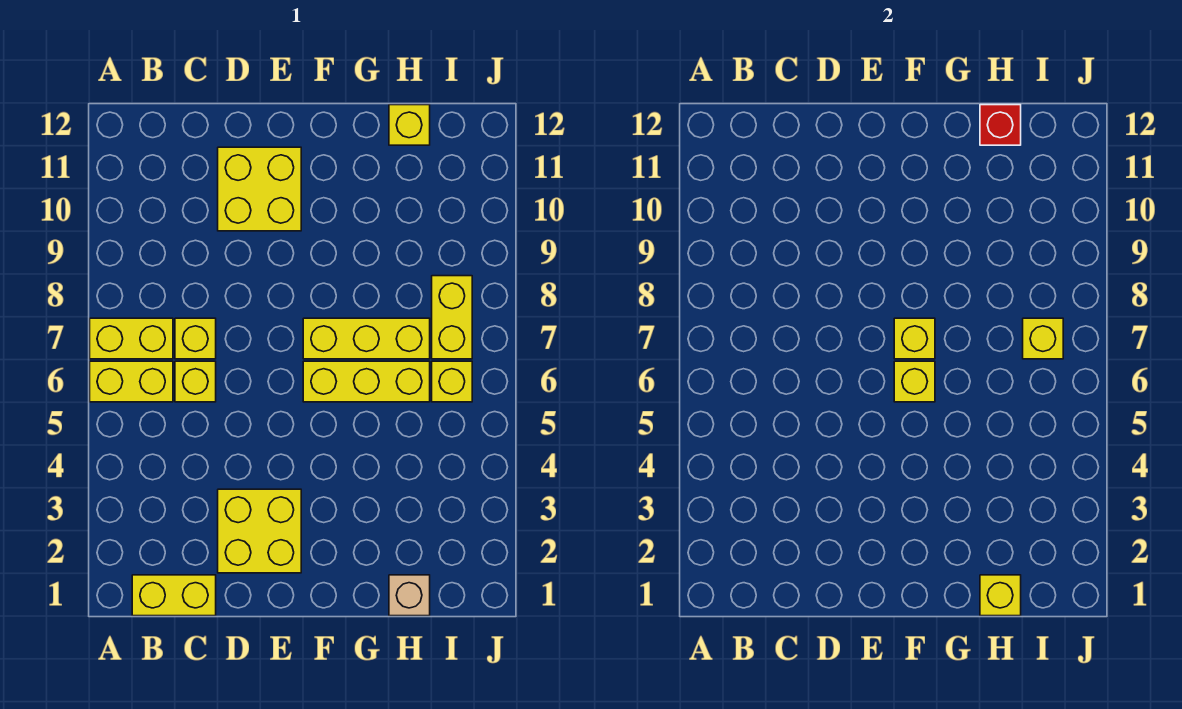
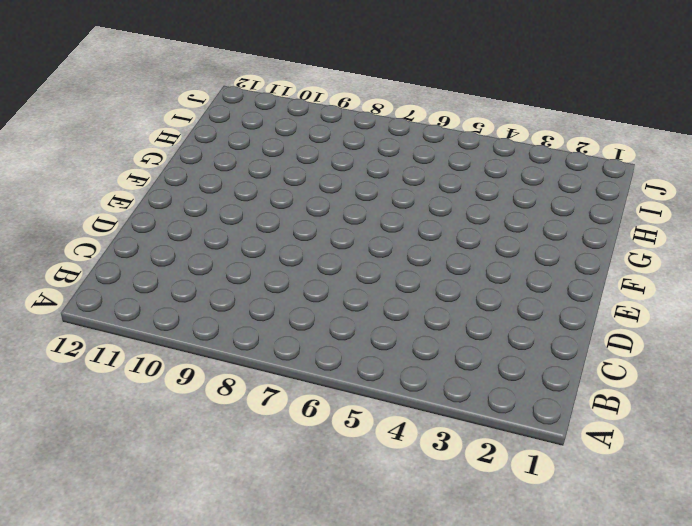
none -> yellow brick A6:B6 level 1
none -> yellow brick A7:B7 level 1
none -> yellow brick B1:C1 level 1

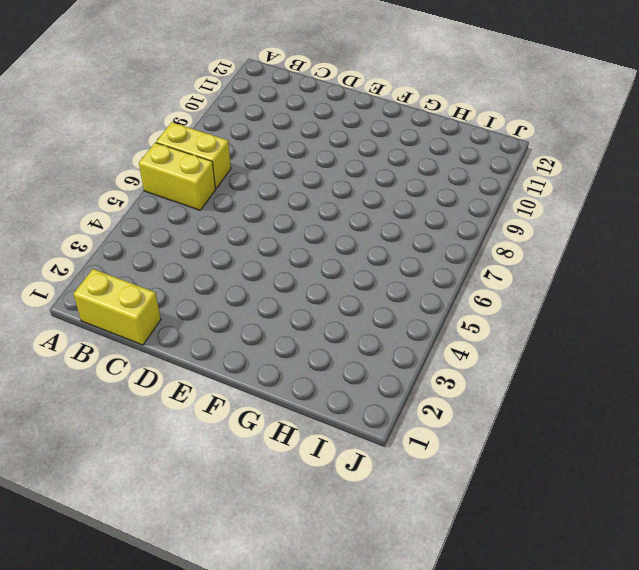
none -> yellow brick C6 level 1
none -> yellow brick C7 level 1
none -> yellow brick D2:E3 level 1

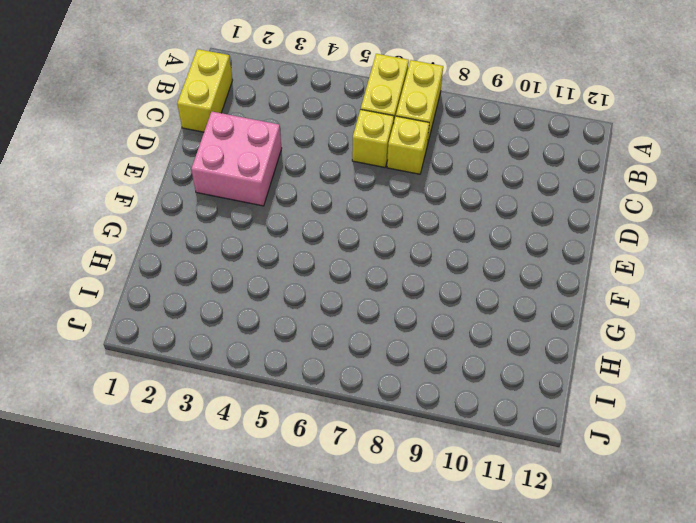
pink brick D2:E3 level 1 -> yellow brick D2:E3 level 1
none -> yellow brick D10:E11 level 1
none -> yellow brick F6:H6 level 1
none -> yellow brick F7:H7 level 1

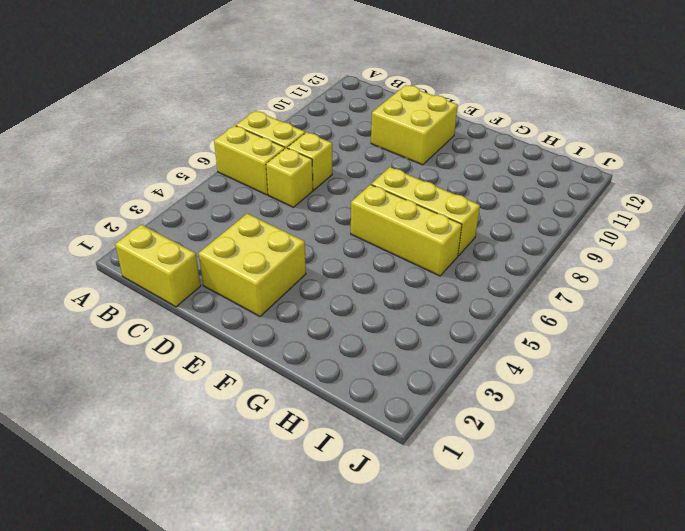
none -> tan brick H1 level 1
none -> yellow brick H12 level 1
none -> yellow brick I6 level 1

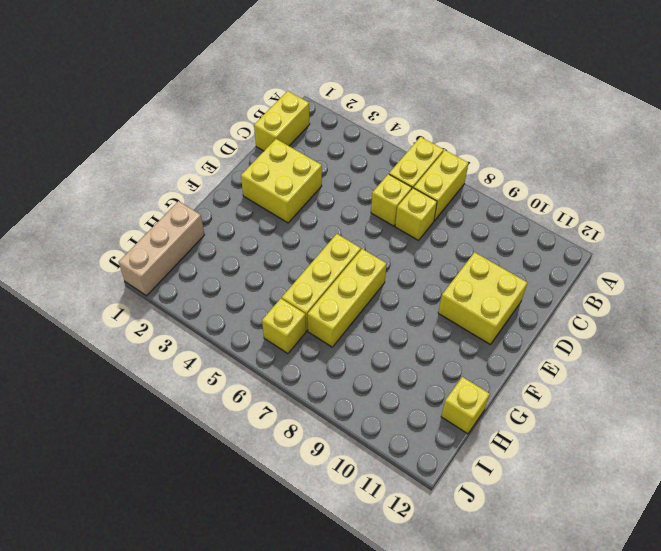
tan brick H1:J1 level 1 -> tan brick H1 level 1
none -> yellow brick I7:I8 level 1
none -> yellow brick F6 level 2
none -> yellow brick F7 level 2

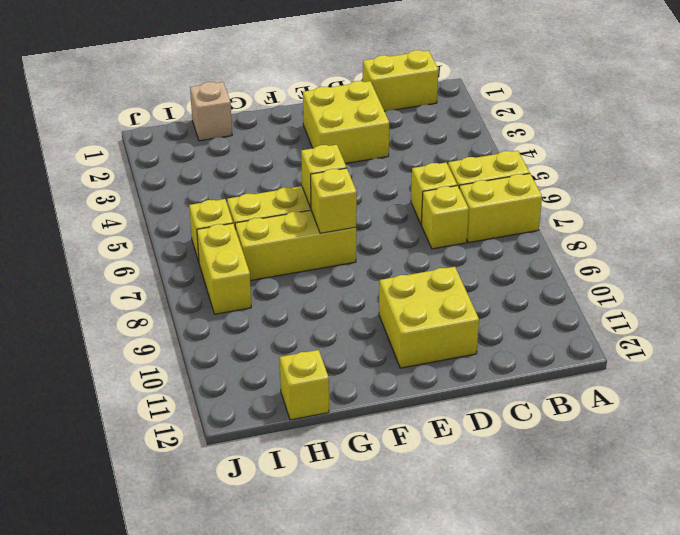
none -> yellow brick H1 level 2
none -> red brick H12 level 2
none -> yellow brick I7 level 2

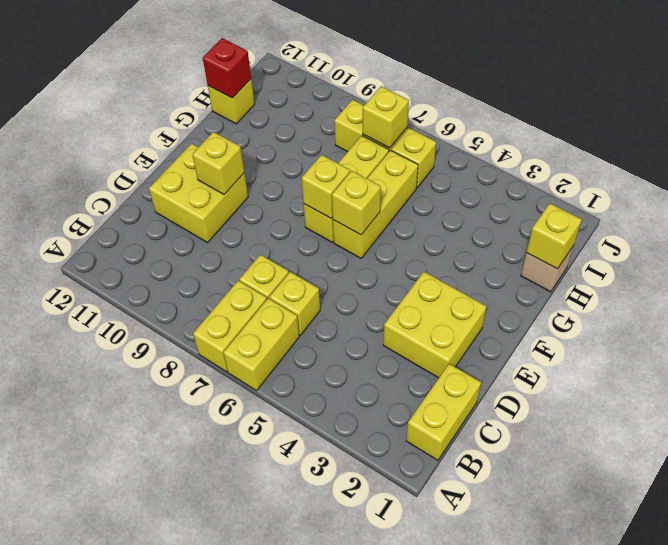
yellow brick E10 level 2 -> none

